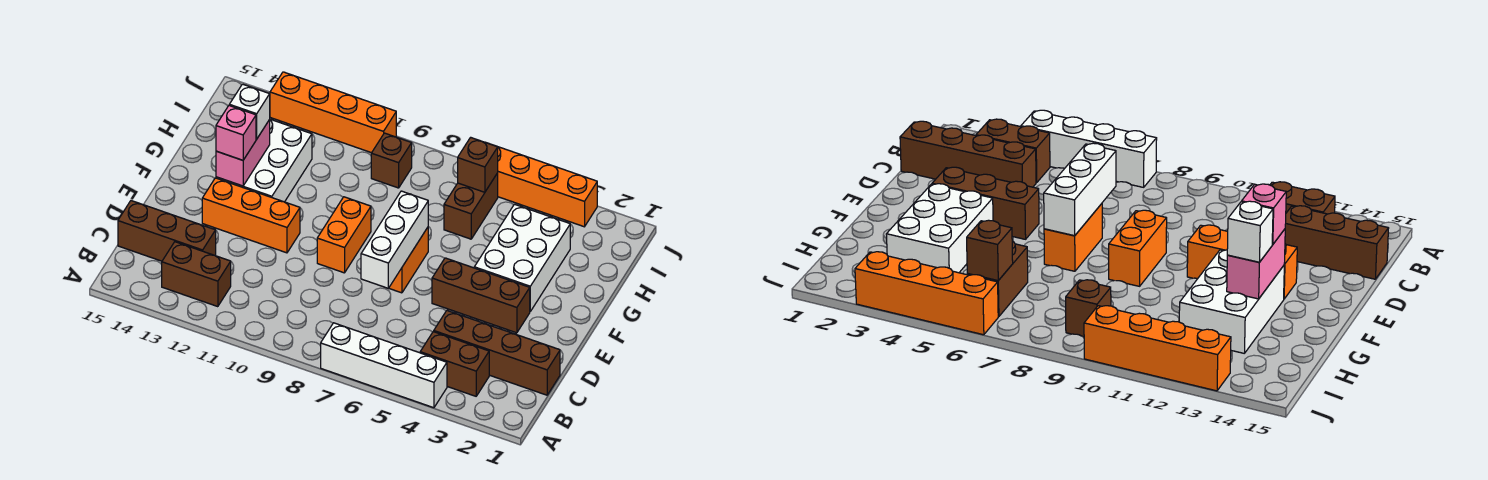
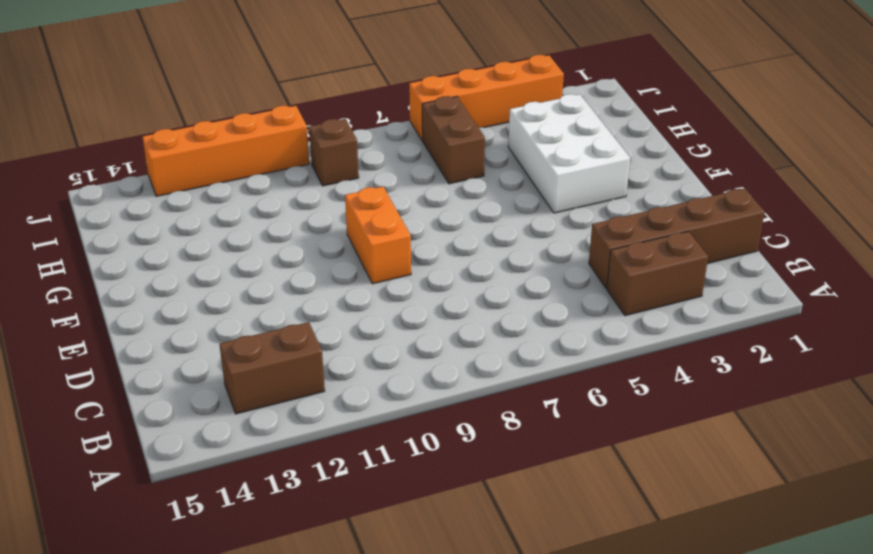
none -> white brick A4:A7 level 1
none -> brown brick C13:C15 level 1
none -> brown brick E3:E5 level 1

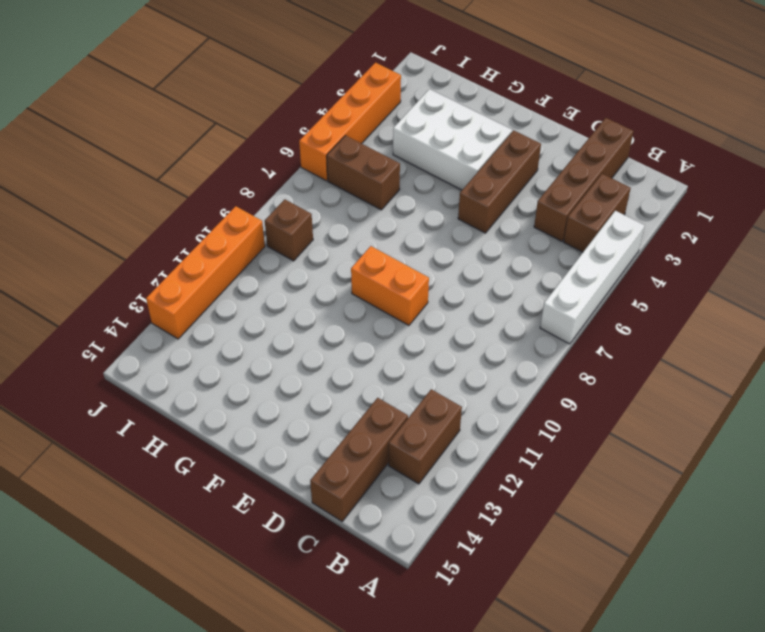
none -> orange brick E7:F7 level 1
none -> orange brick E11:E13 level 1
none -> white brick F12:H13 level 1

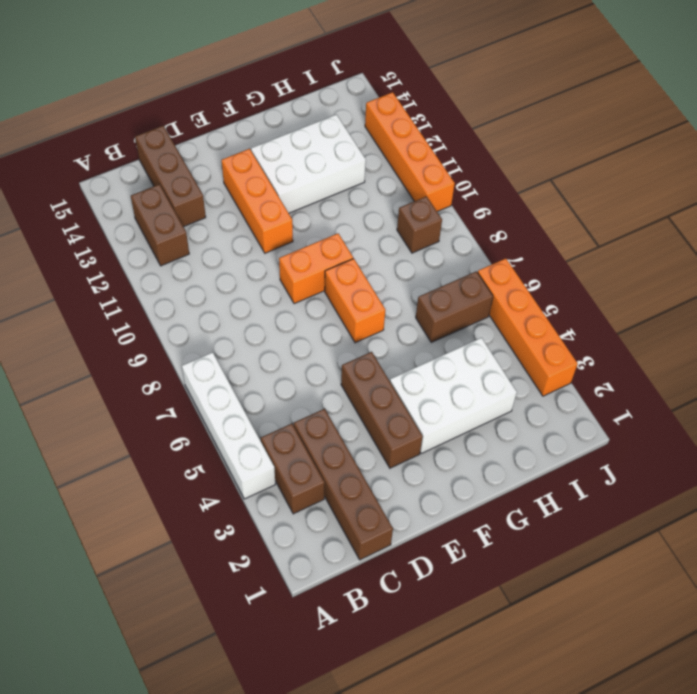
orange brick F7:F8 level 1 -> orange brick E7:F7 level 1
none -> white brick D7:F7 level 2
none -> pink brick F13:G13 level 2
none -> brown brick I6 level 2

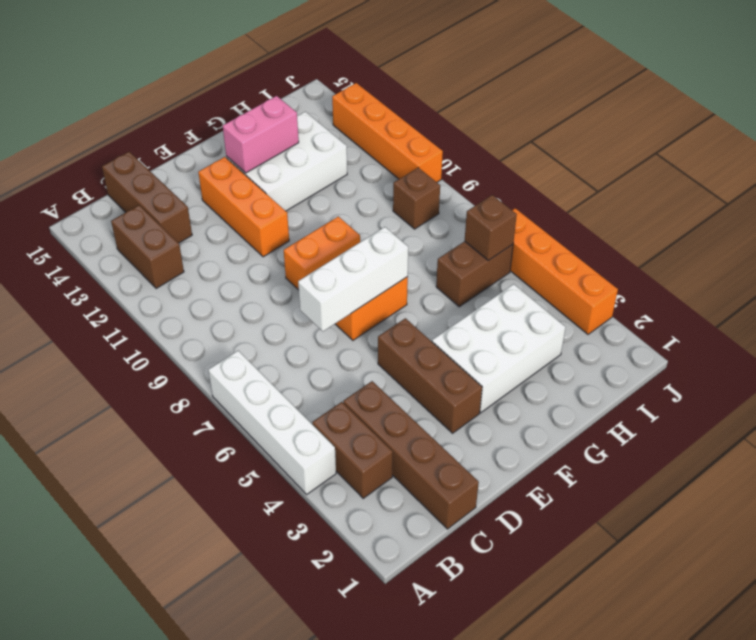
none -> pink brick F13 level 3
none -> white brick G13 level 3

